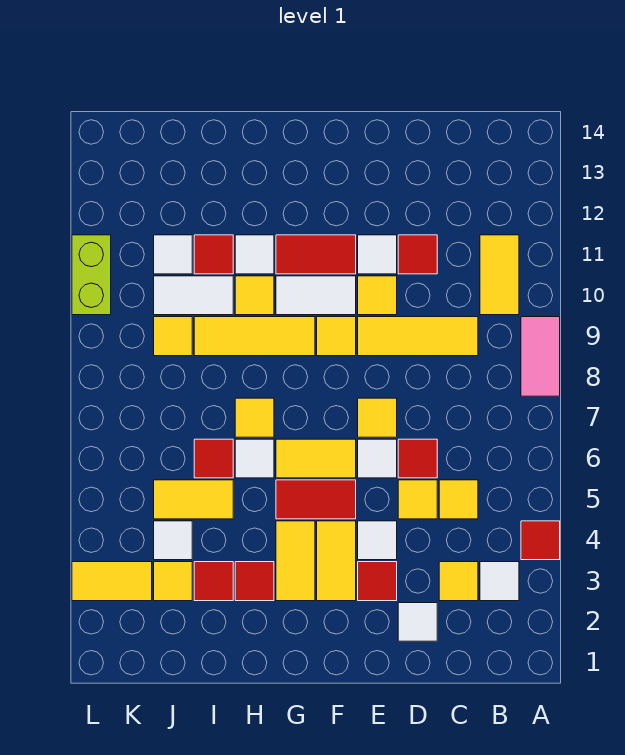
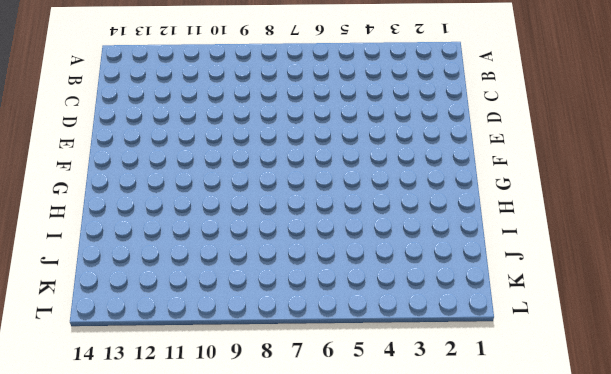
none -> red tile A4 level 1
none -> pink tile A8:A9 level 1
none -> white tile B3 level 1
none -> yellow tile B10:B11 level 1

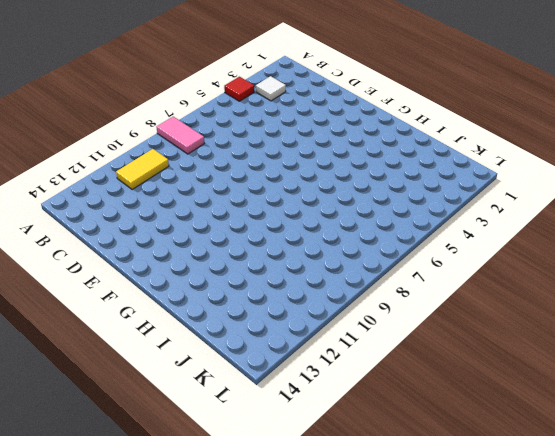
pink tile A8:B8 level 1 -> pink tile A8:A9 level 1
none -> yellow tile C3 level 1
none -> yellow tile C5 level 1
none -> yellow tile C9:E9 level 1
none -> white tile D2 level 1

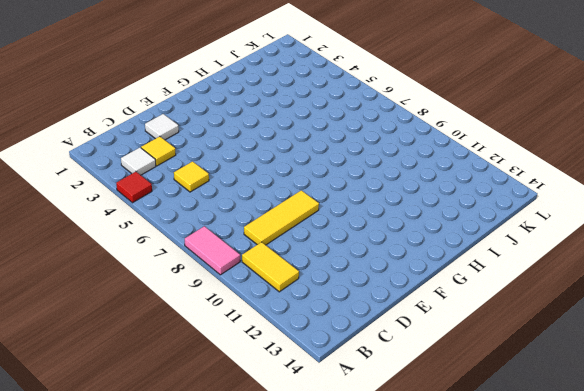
none -> yellow tile D5 level 1
none -> red tile D6 level 1
none -> red tile D11 level 1
none -> red tile E3 level 1

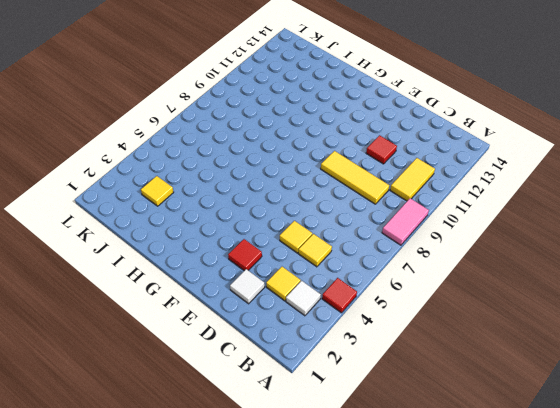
none -> red tile D6 level 1
none -> white tile E4 level 1
none -> white tile E6 level 1
none -> yellow tile E7 level 1

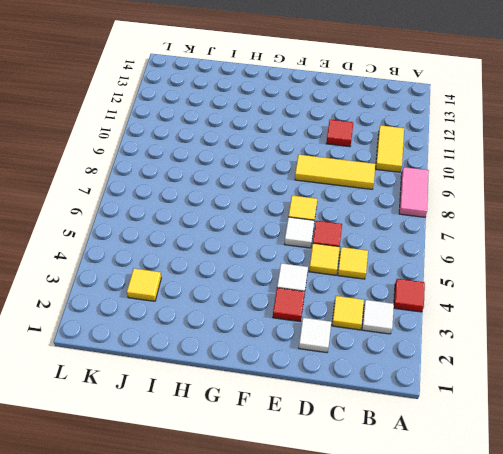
none -> yellow tile E10 level 1
none -> white tile E11 level 1
none -> yellow tile F3:F4 level 1
none -> red tile F5:G5 level 1

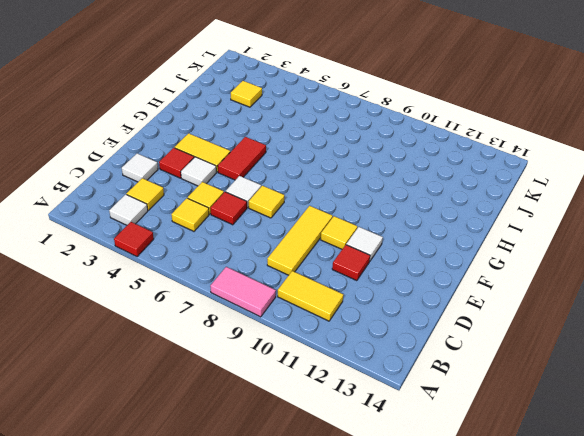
none -> yellow tile F6:G6 level 1
none -> yellow tile F9 level 1
none -> white tile F10:G10 level 1
none -> red tile F11:G11 level 1

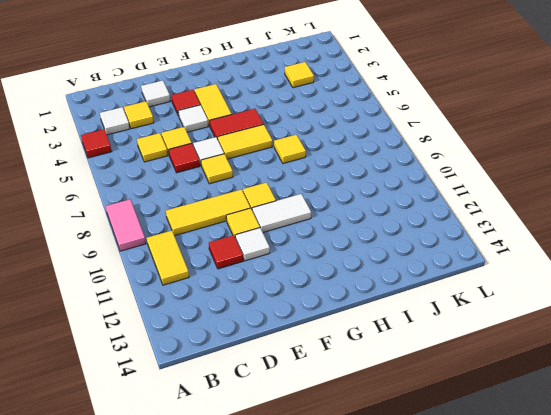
none -> red tile F11:G11 level 1
none -> yellow tile G3:G4 level 1
none -> yellow tile G9:I9 level 1
none -> red tile H3 level 1

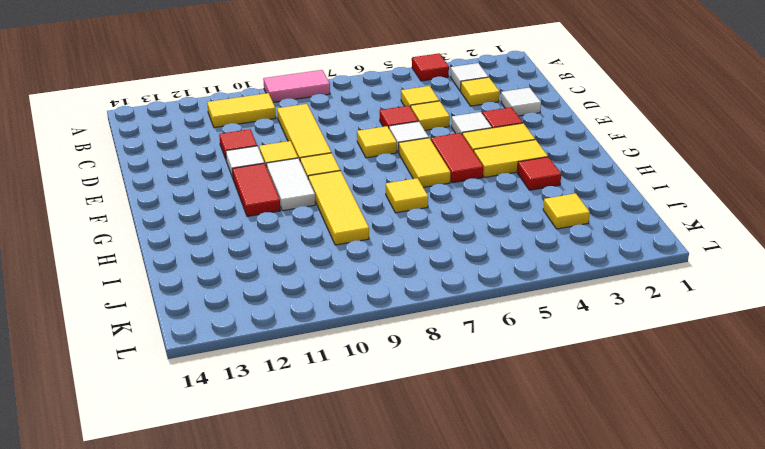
none -> white tile H6 level 1
none -> yellow tile H10 level 1
none -> white tile H11 level 1
none -> red tile I3 level 1

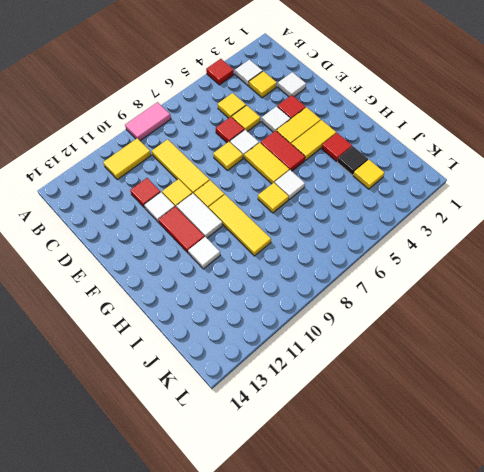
black tile I3 level 1 -> red tile I3 level 1
none -> yellow tile H10 level 1
none -> yellow tile I5:J5 level 1
none -> red tile I6 level 1
none -> white tile I10:J10 level 1

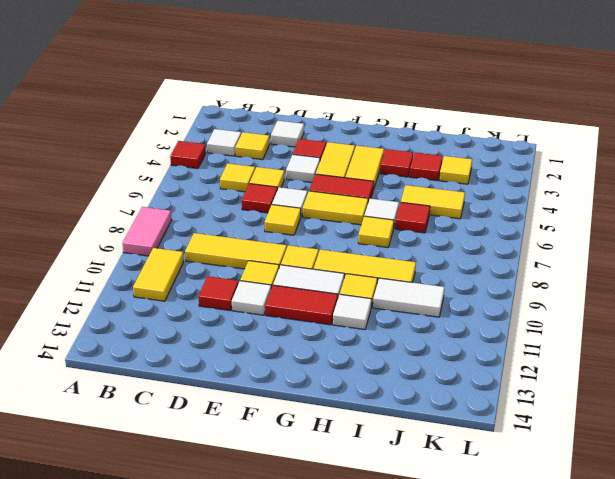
none -> red tile I11 level 1
none -> white tile J4 level 1
none -> yellow tile J9 level 1
none -> white tile J11 level 1

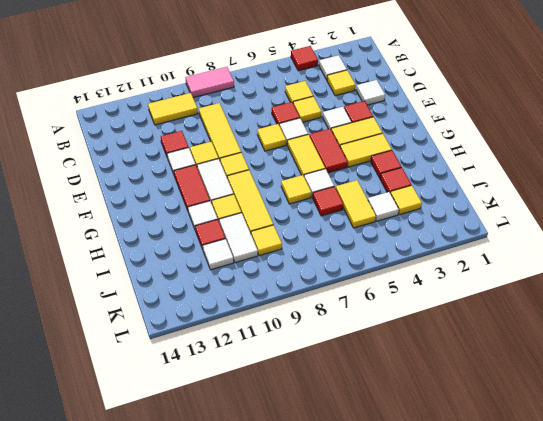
none -> yellow tile K3:L3 level 1
none -> lime brick L10:L11 level 1

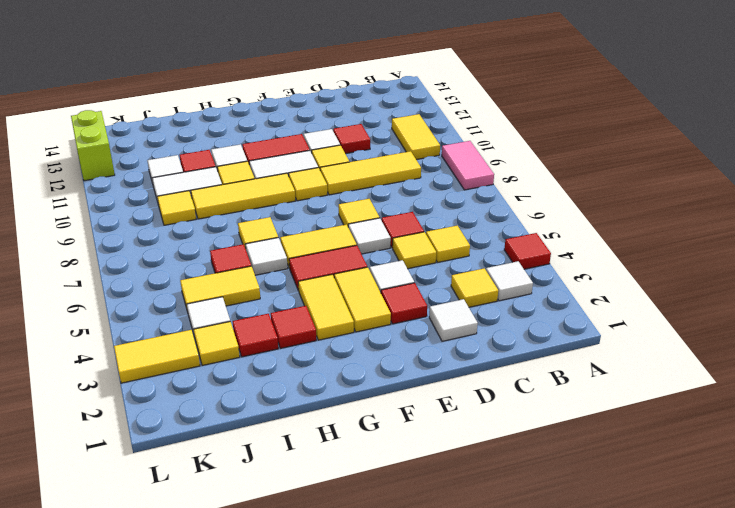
lime brick L12:L13 level 1 -> lime brick L10:L11 level 1

